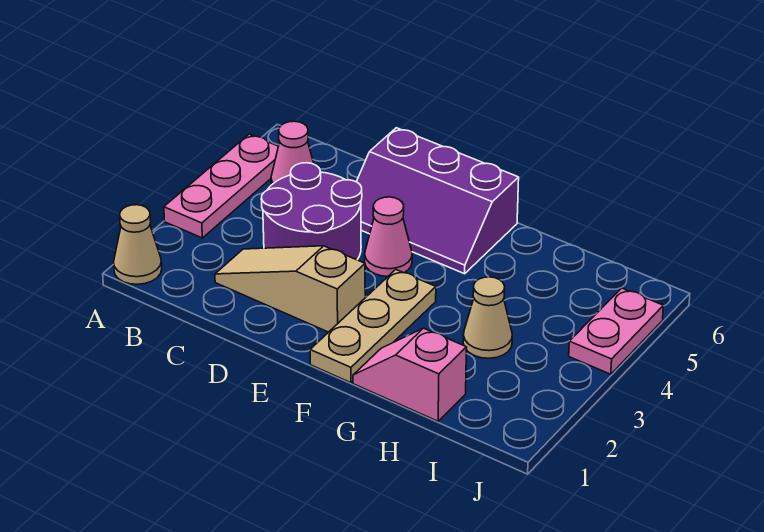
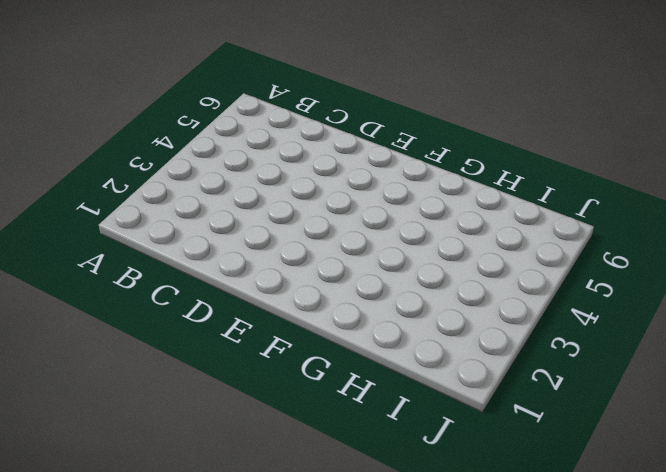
none -> tan cone A1 level 1
none -> pink plate A3:A5 level 1

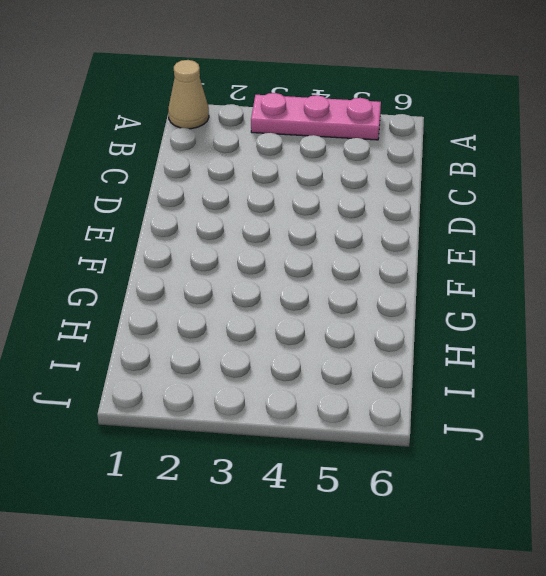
none -> pink cone B5 level 1
none -> tan slope C2:E2 level 1 top E

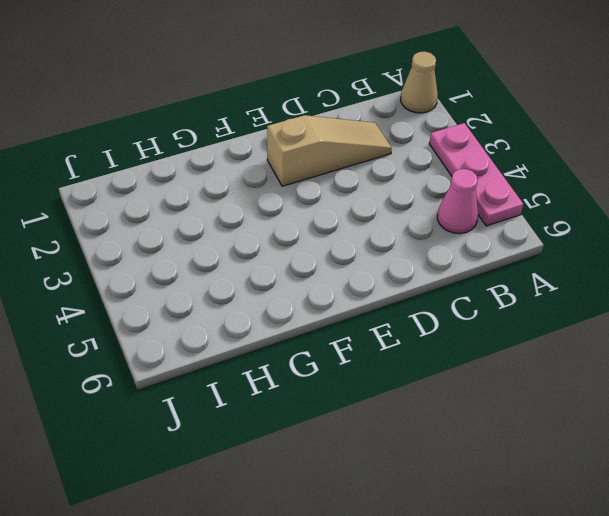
none -> purple round brick C3:D4 level 1
none -> purple slope D5:F6 level 1 top 6

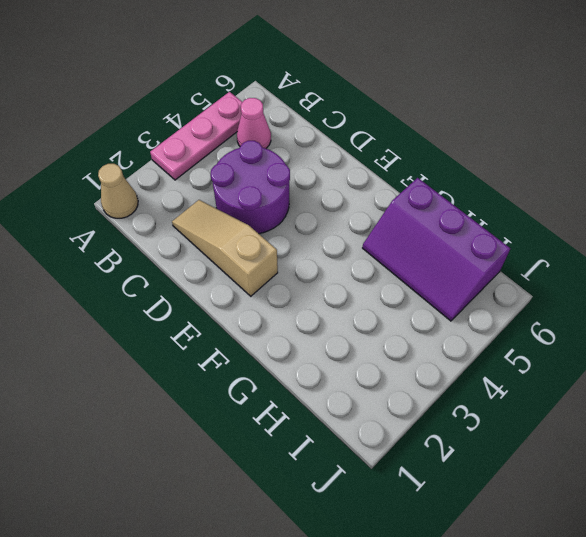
purple slope G5:I6 level 1 top 6 -> purple slope D5:F6 level 1 top 6
none -> pink cone E4 level 1
none -> tan plate F1:F3 level 1

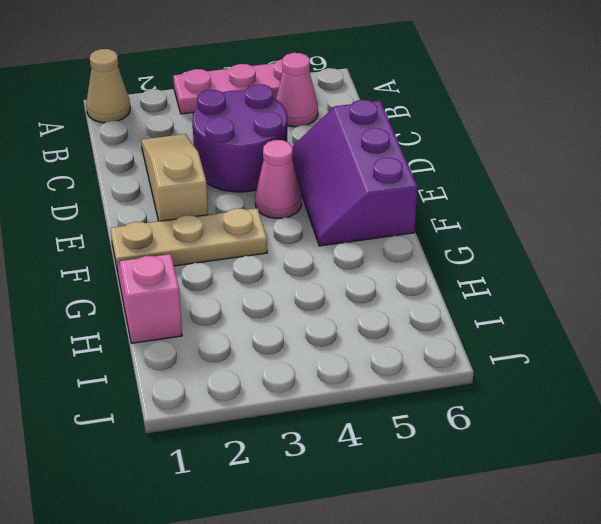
none -> tan cone H3 level 1
none -> pink plate J4:J5 level 1

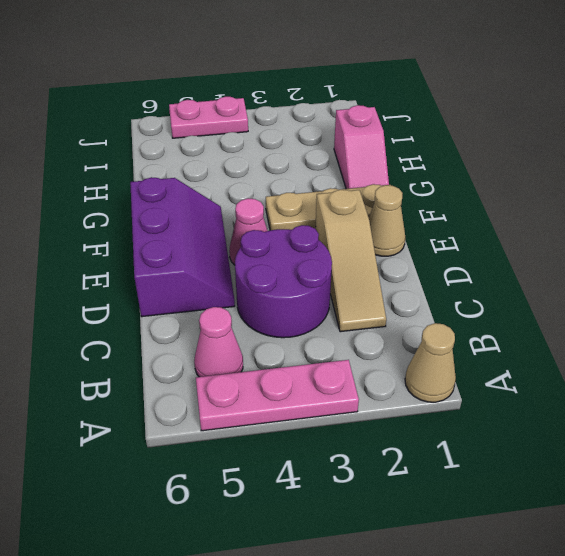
tan cone E1 level 1 -> tan cone H3 level 1

